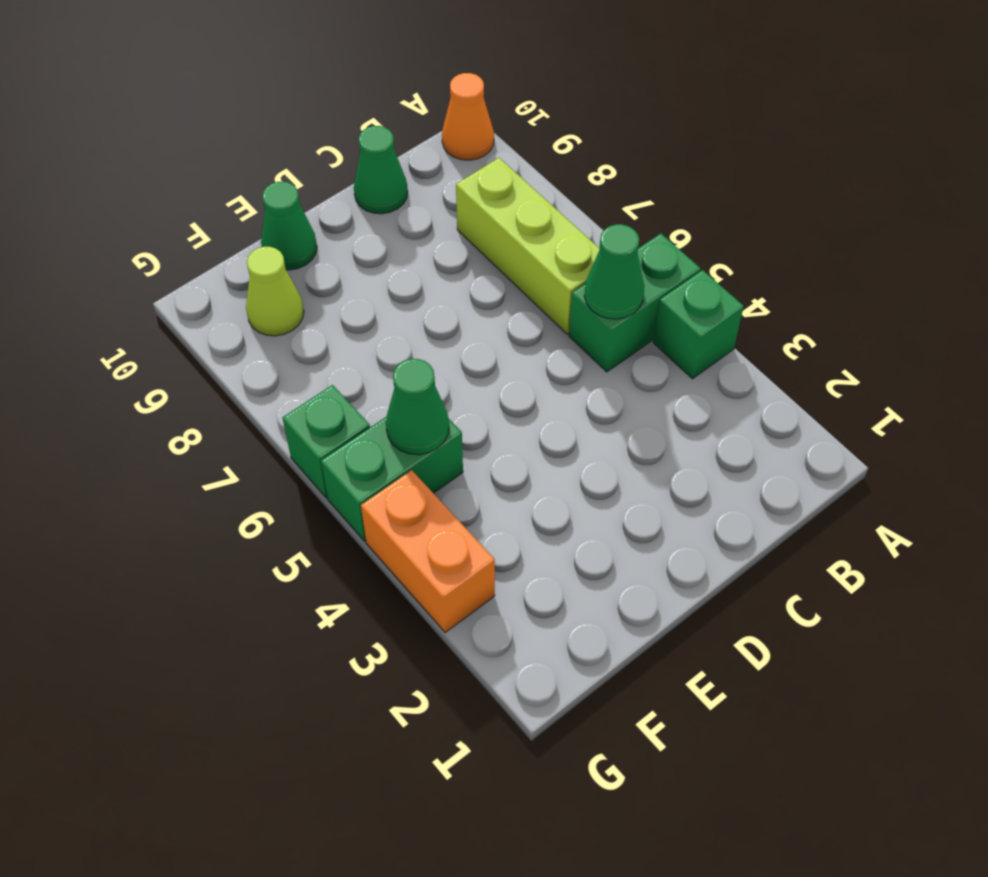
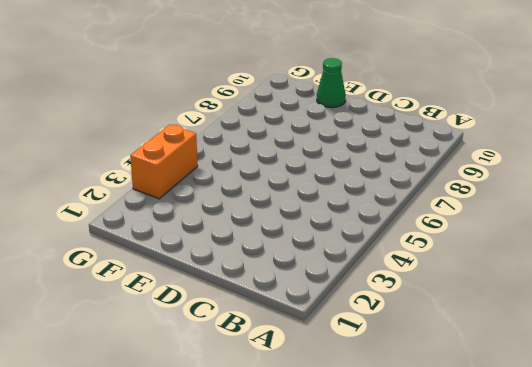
none -> green brick A4 level 1
none -> green brick A5:B5 level 1
none -> orange cone A10 level 1

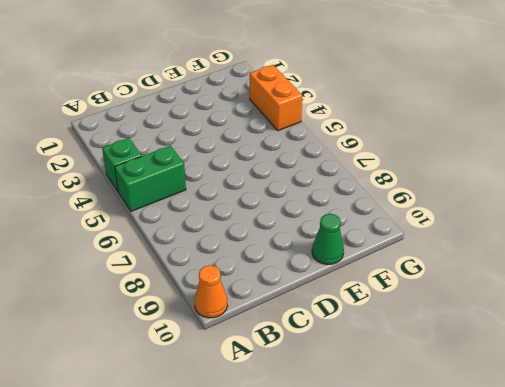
none -> lime brick B6:B8 level 1
none -> green cone C10 level 1
none -> green brick F5:G5 level 1

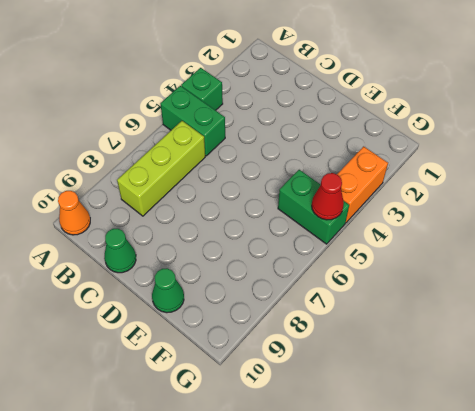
red cone G5 level 2 -> none
none -> lime cone F9 level 1
none -> green brick G6 level 1
none -> green cone B5 level 2

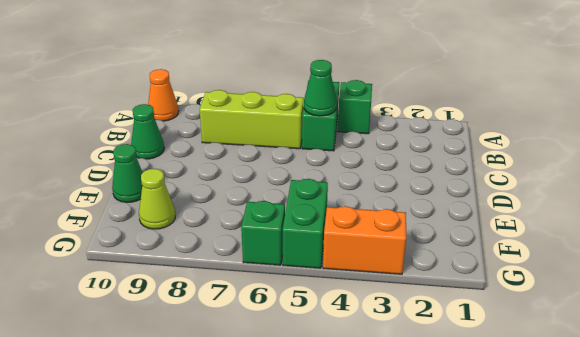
none -> green cone F5 level 2

